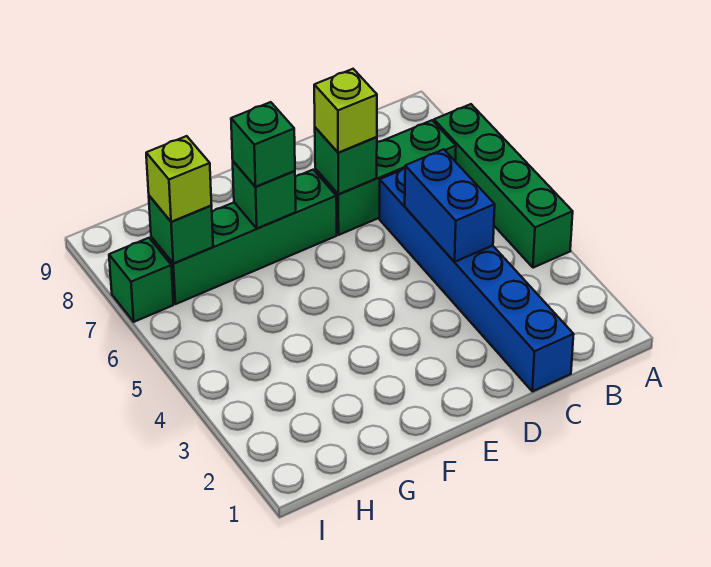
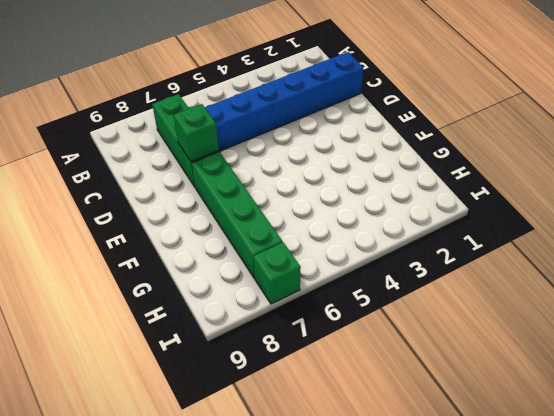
none -> green brick A4:A7 level 1
none -> blue brick C4:C5 level 2
none -> green brick F7 level 2

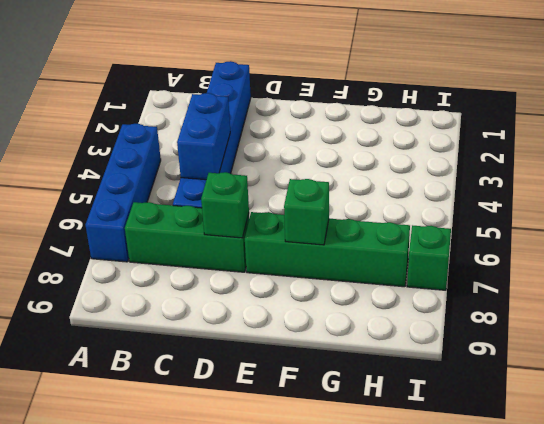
blue brick A4:A7 level 1 -> green brick A4:A7 level 1
none -> green brick H7 level 2
none -> lime brick D7 level 3
none -> green brick F7 level 3

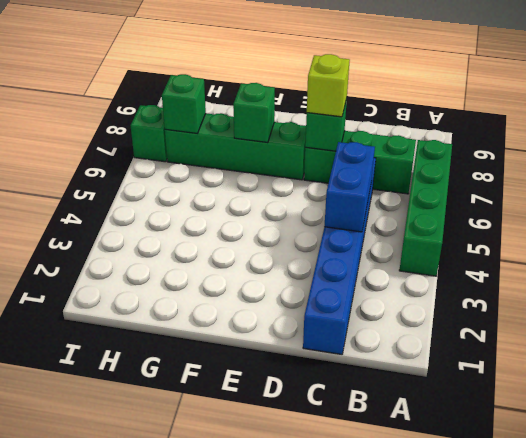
none -> green brick F7 level 3
none -> lime brick H7 level 3

